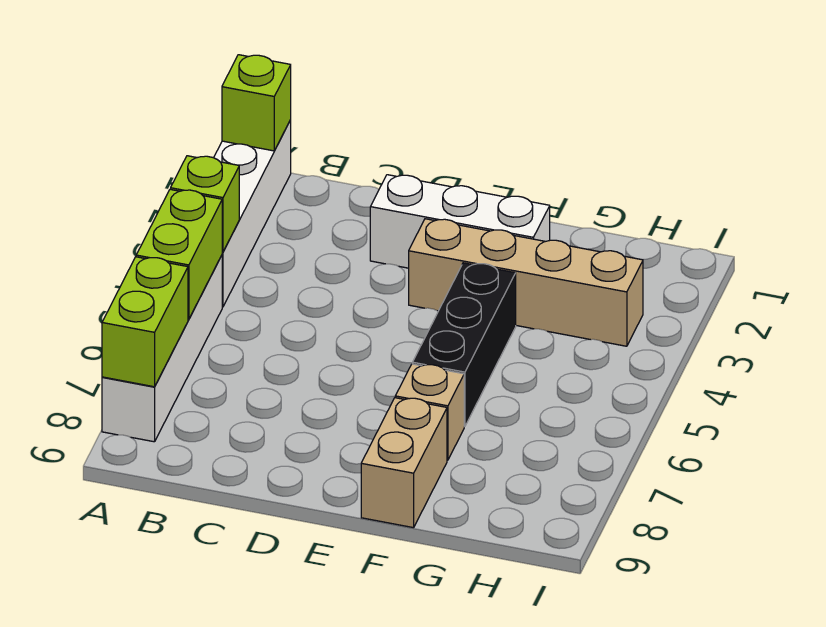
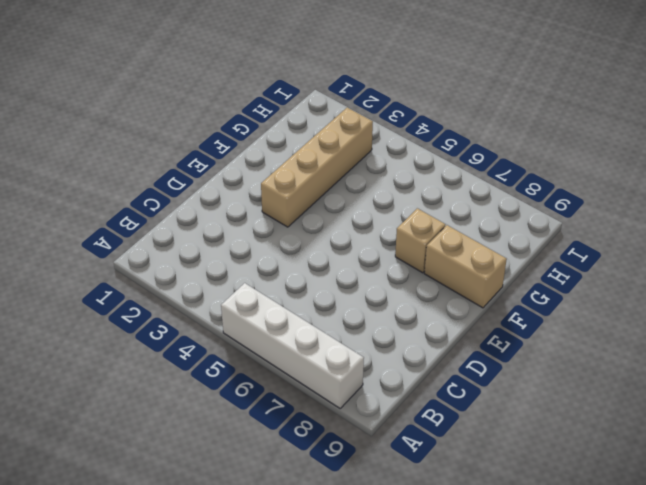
none -> white brick A1:A4 level 1
none -> white brick D2:F2 level 1

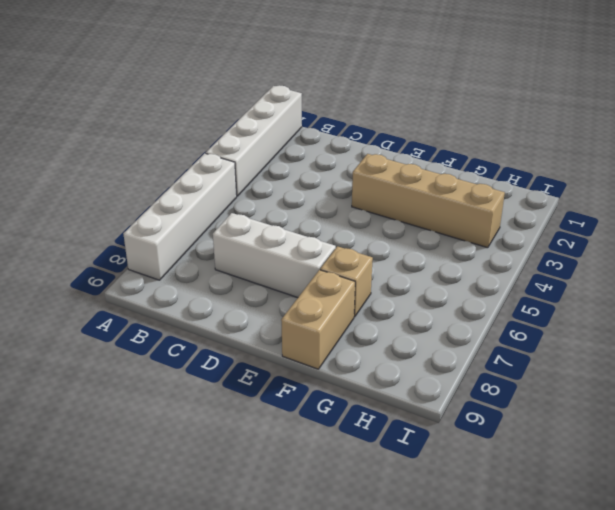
white brick C7:E7 level 1 -> white brick D2:F2 level 1
none -> black brick F4:F6 level 1
none -> lime brick A1 level 2

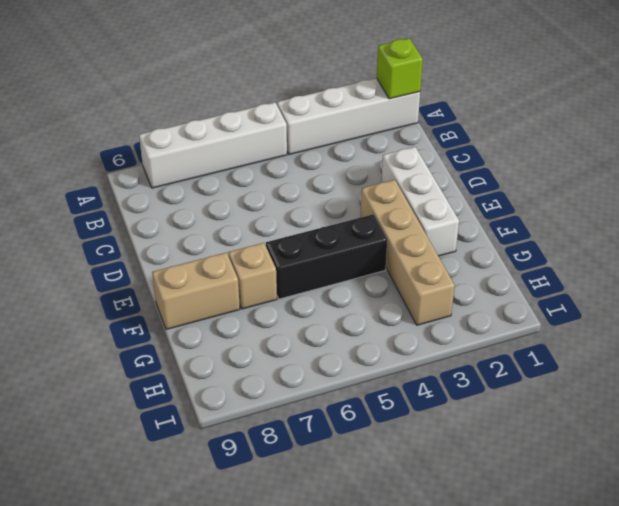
none -> lime brick A4 level 2
none -> lime brick A5:A6 level 2

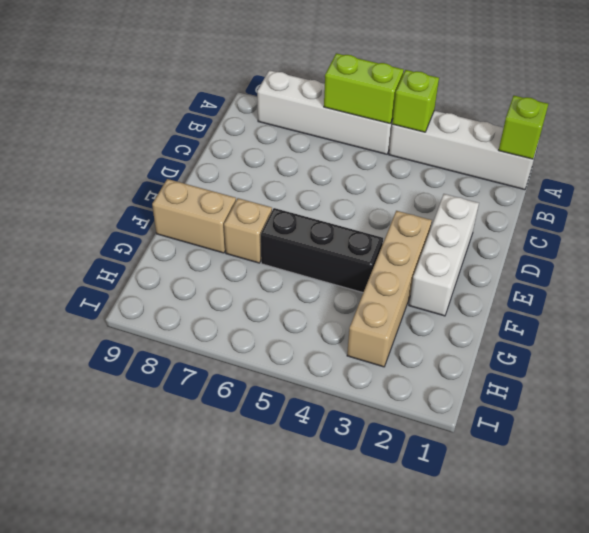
none -> lime brick A7:A8 level 2

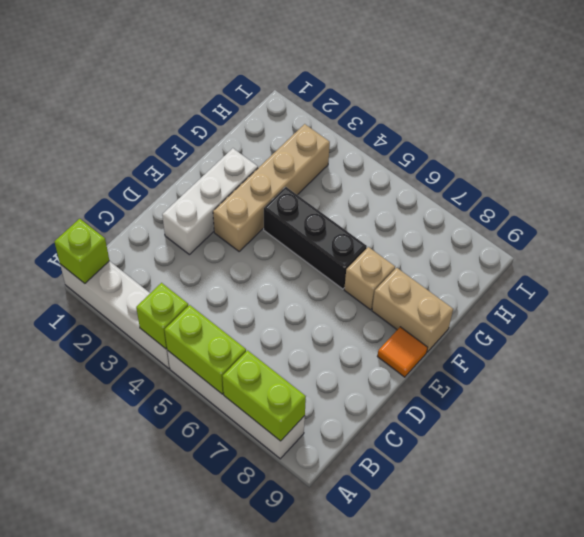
orange tile E9 level 1 -> none

